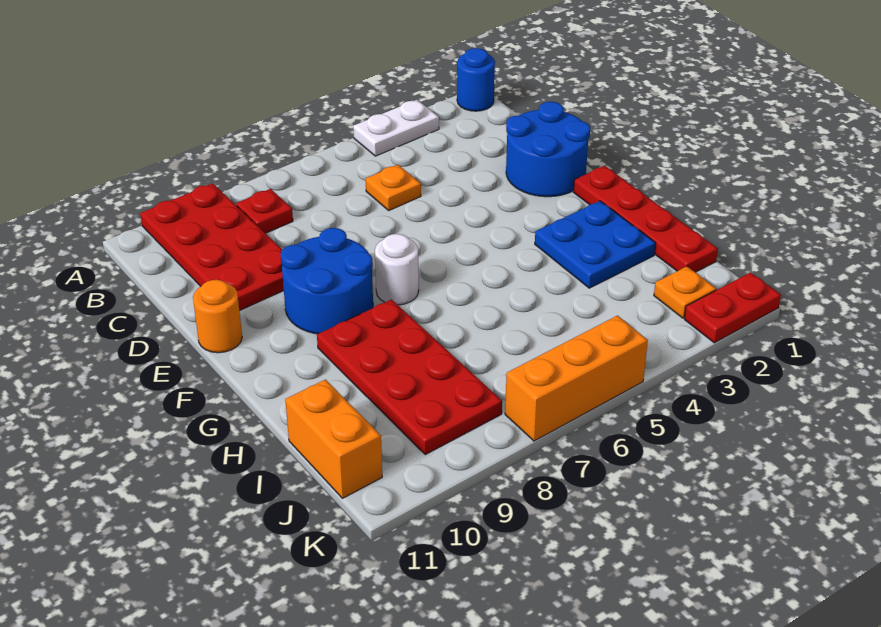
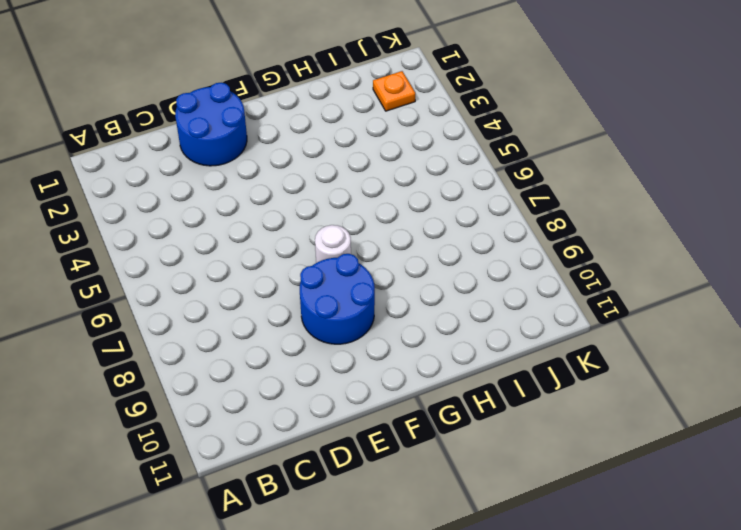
none -> blue round brick A1 level 1
none -> white plate A3:A4 level 1
none -> red plate A9:D10 level 1

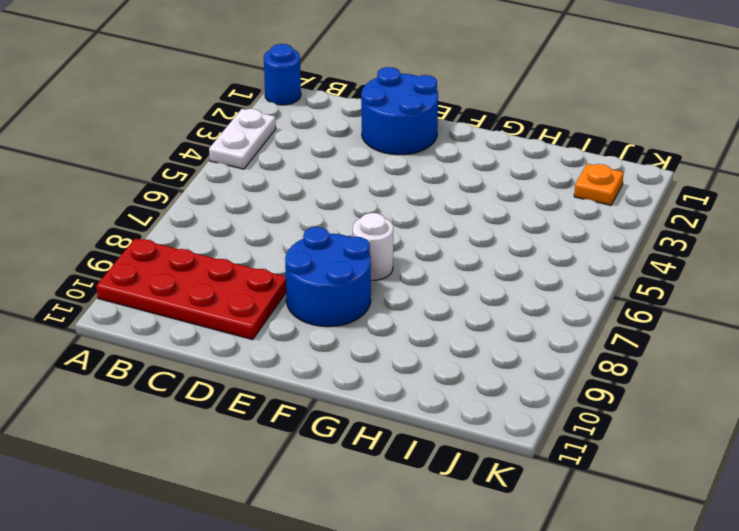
none -> red plate B8 level 1
none -> orange plate C5 level 1
none -> orange round brick E11 level 1

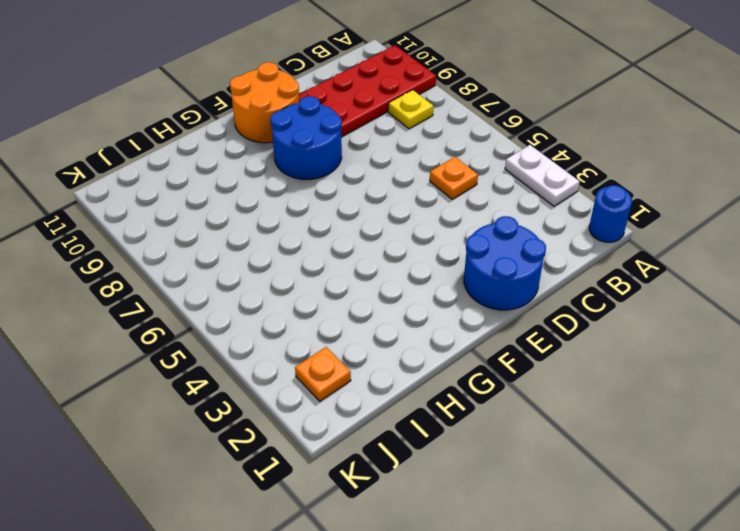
yellow plate B8 level 1 -> red plate B8 level 1
orange round brick E10:F11 level 1 -> orange round brick E11 level 1
none -> red plate F1:I1 level 1
none -> white round brick F7 level 1
none -> blue plate G2:H3 level 1

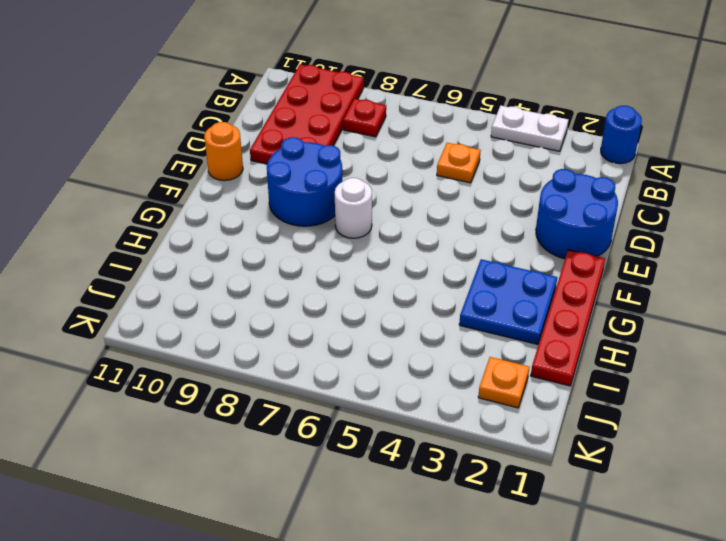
none -> red plate G8:J9 level 1
none -> orange brick I11:J11 level 1
none -> red plate K1:K2 level 1

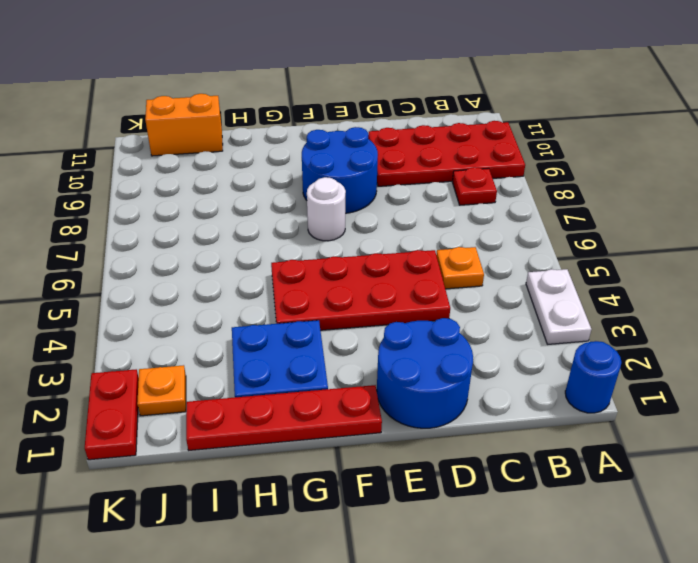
red plate D4:G5 level 1 -> red plate G8:J9 level 1
none -> orange round brick E11 level 1
none -> orange brick K5:K7 level 1

